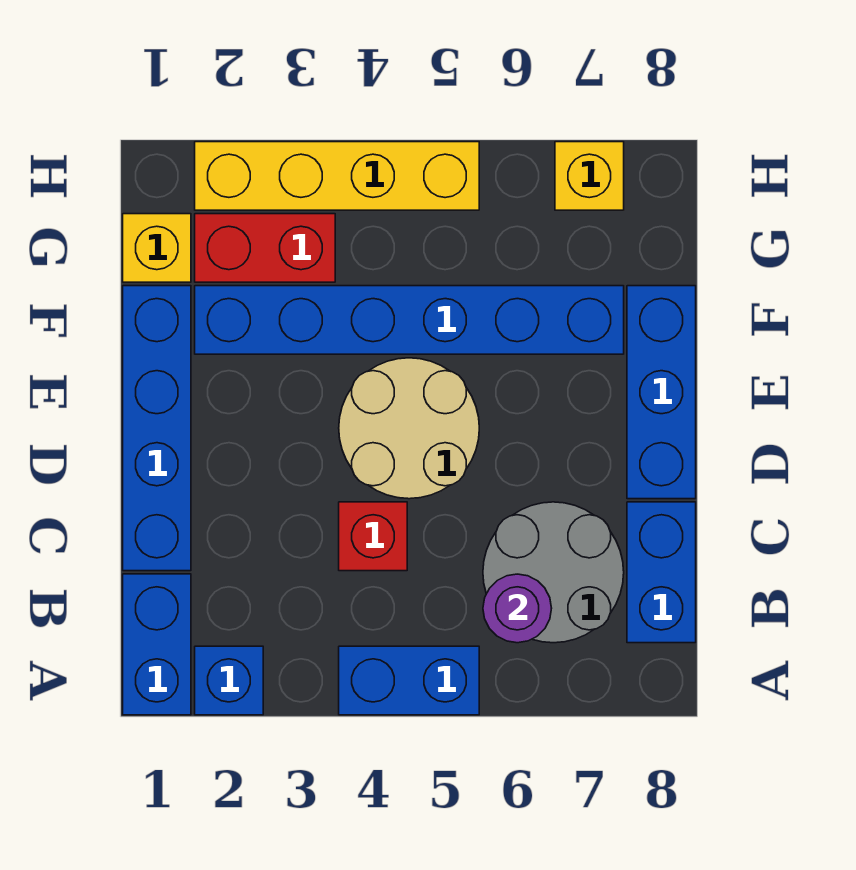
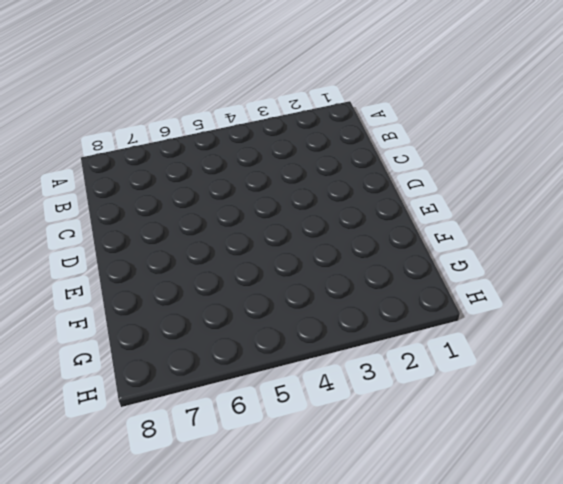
none -> blue brick A1:B1 level 1
none -> blue brick A2 level 1
none -> blue brick A4:A5 level 1

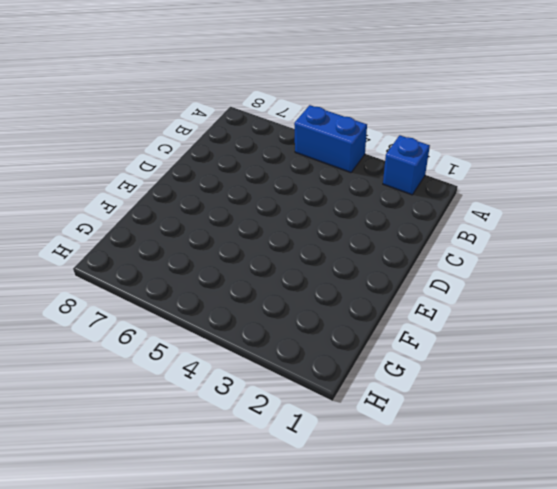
none -> blue brick A1:B1 level 1
none -> grey round brick B6:C7 level 1
none -> blue brick B8:C8 level 1

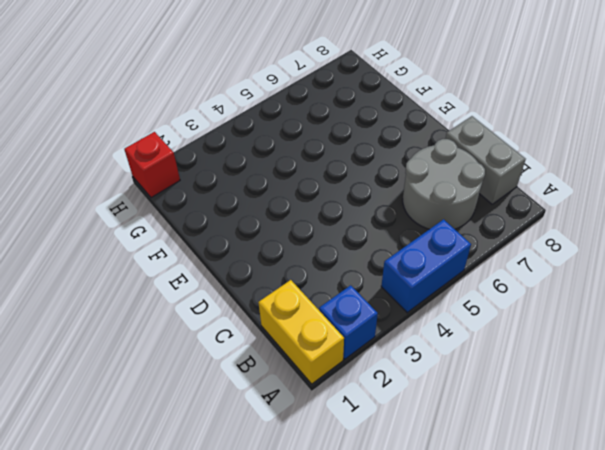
yellow brick A1:B1 level 1 -> blue brick A1:B1 level 1
grey brick B8:C8 level 1 -> blue brick B8:C8 level 1
red brick H1 level 1 -> red brick C4 level 1
none -> blue brick C1:F1 level 1
none -> tan round brick D4:E5 level 1
none -> blue brick D8:F8 level 1

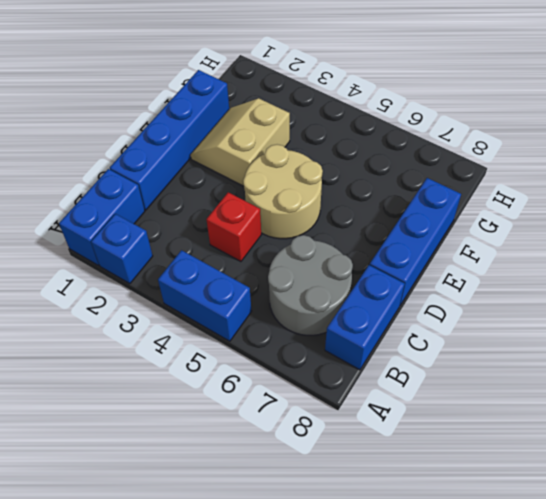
tan slope E2:F3 level 1 top 3 -> blue brick F2:F7 level 1
none -> yellow brick G1 level 1
none -> red brick G2:G3 level 1
none -> yellow brick H2:H5 level 1

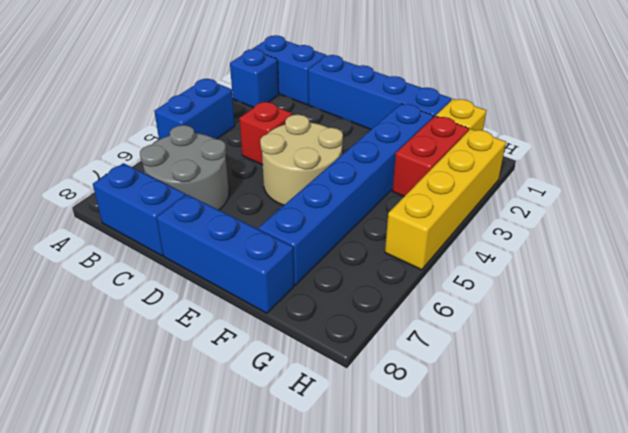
none -> yellow brick H7 level 1
none -> purple round brick B6 level 2

